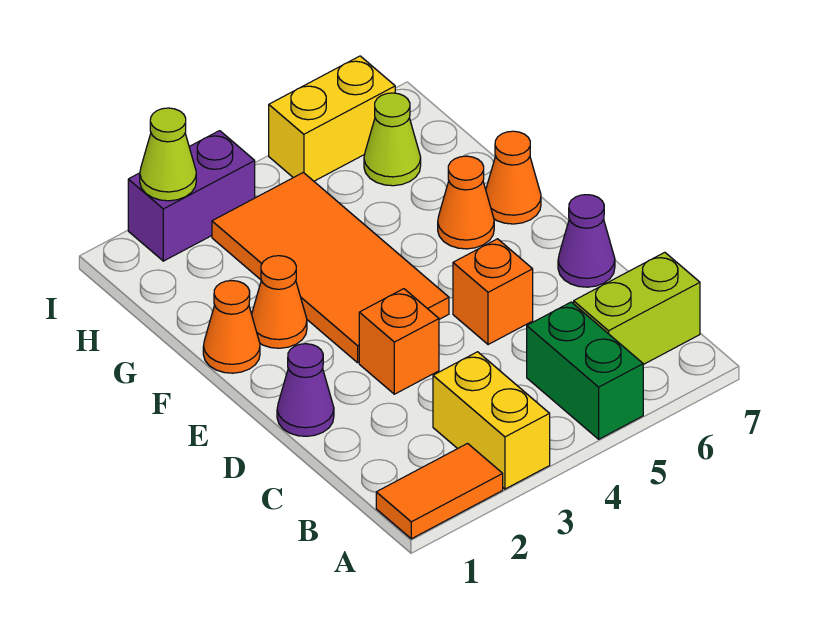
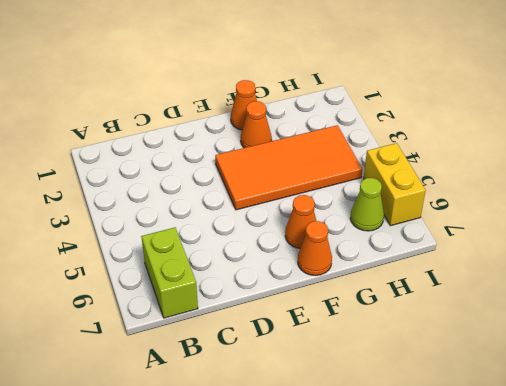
none -> orange tile A1:A2 level 1
none -> yellow brick A3:B3 level 1
none -> green brick A5:B5 level 1

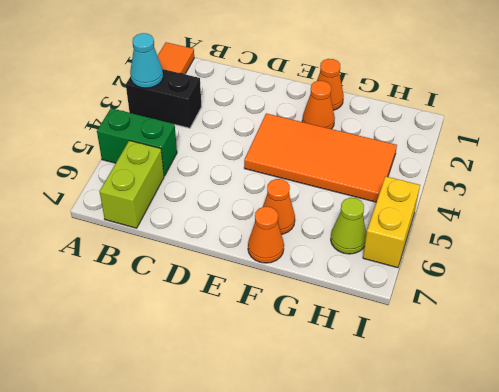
black brick A3:B3 level 1 -> yellow brick A3:B3 level 1
cyan cone A3 level 2 -> none
none -> purple cone D1 level 1
none -> orange brick D3 level 1
none -> orange brick D5 level 1

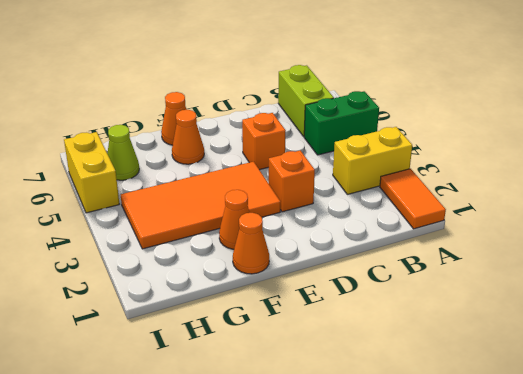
none -> purple cone D1 level 1
none -> purple cone D7 level 1
none -> purple brick I2:I3 level 1

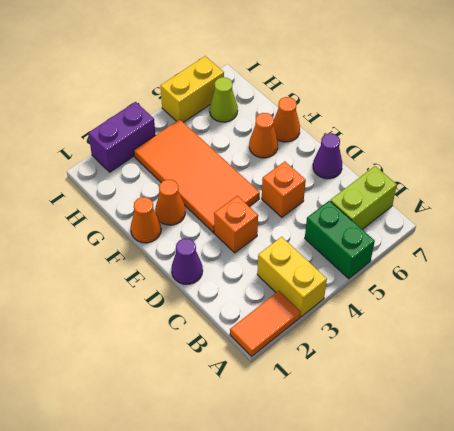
none -> lime cone I2 level 2

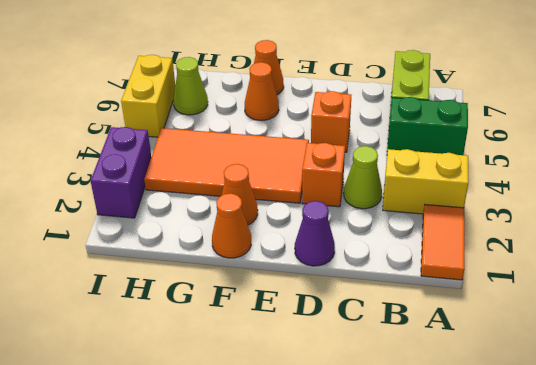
lime cone C3 level 1 -> lime cone I2 level 2
none -> purple cone D7 level 1

